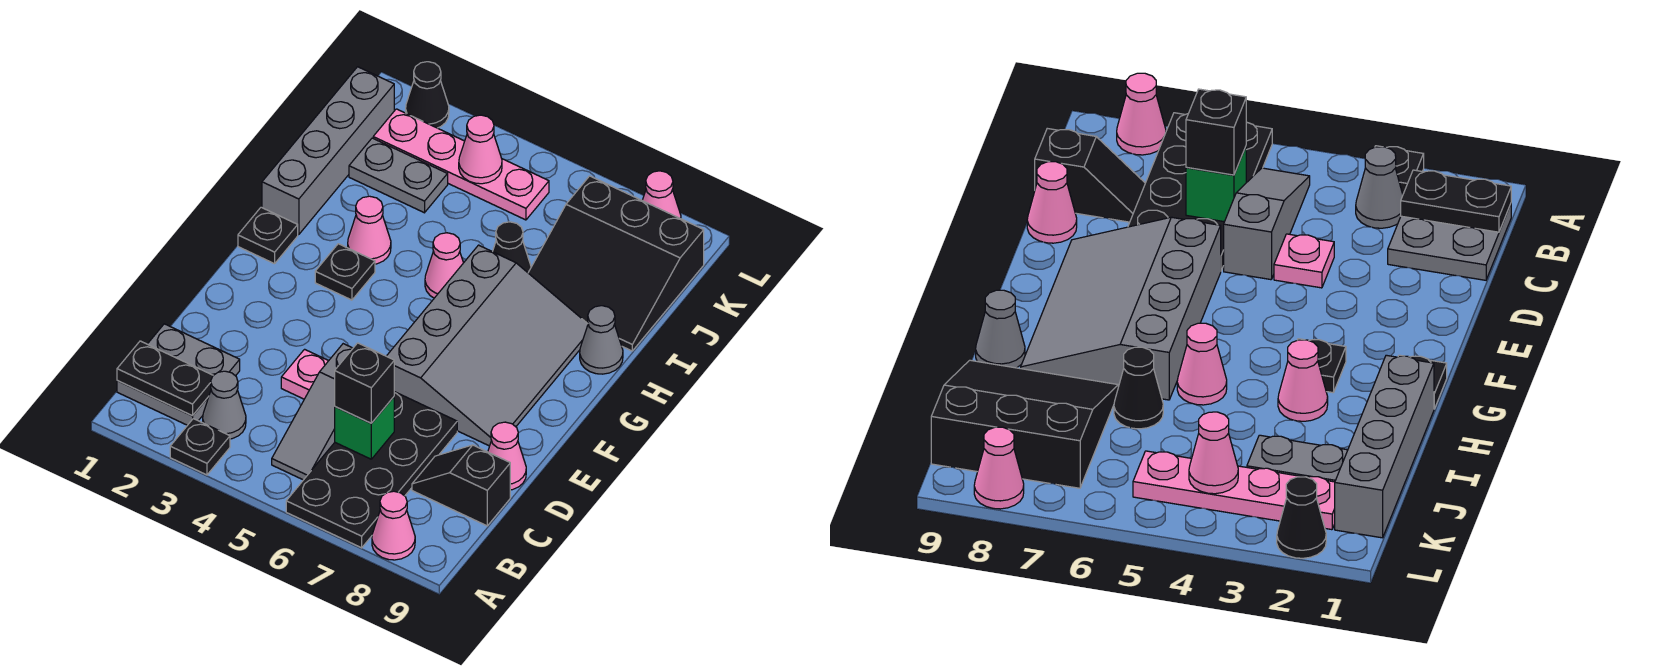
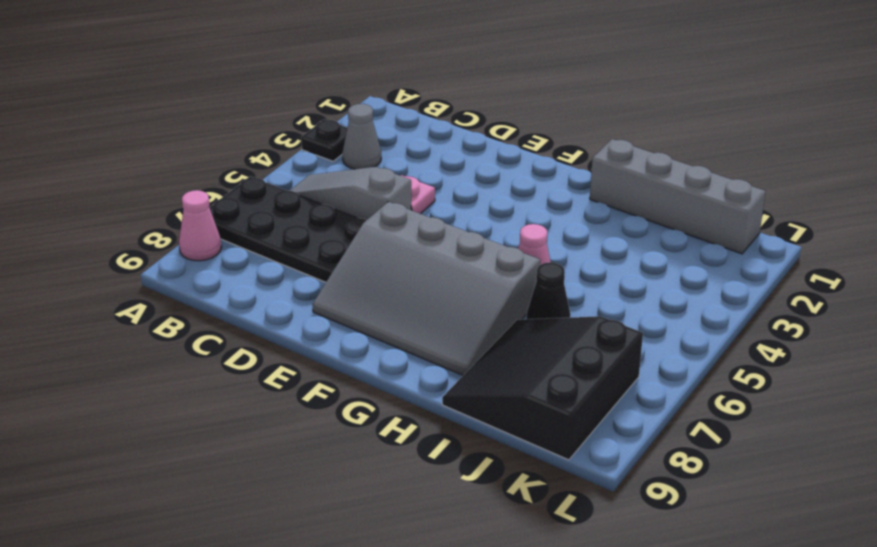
none -> grey plate B1:C2 level 1
none -> black slope C8:C9 level 1 top 9
none -> pink cone D9 level 1

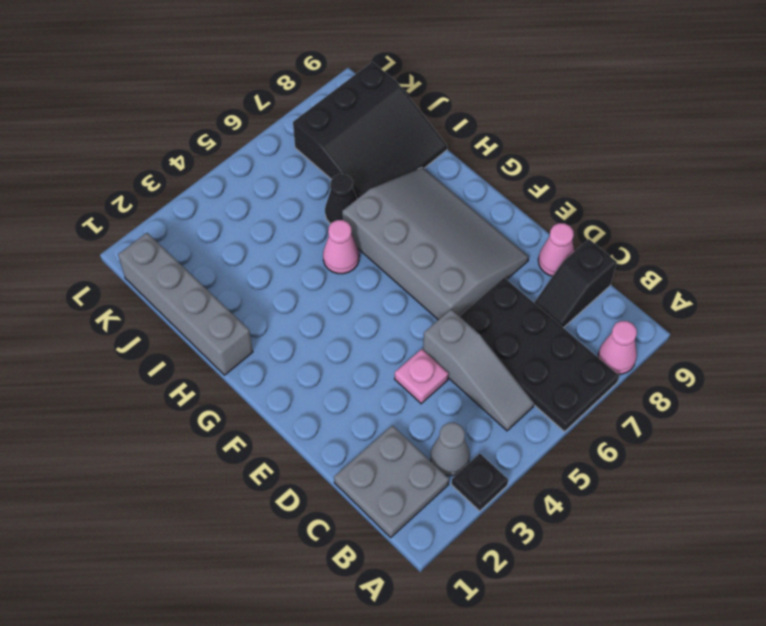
none -> black plate G1 level 1
none -> black plate G3 level 1
none -> pink cone H3 level 1

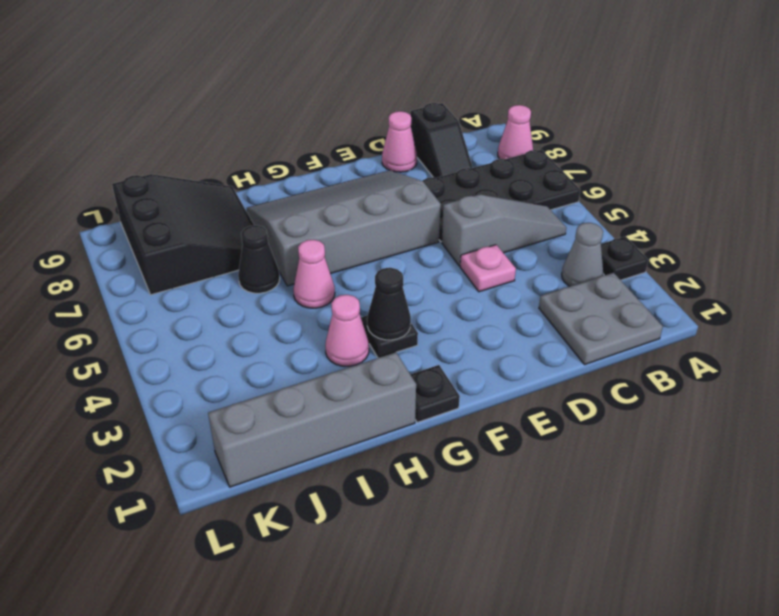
black cone G3 level 2 -> black cone L2 level 1
none -> grey cone H9 level 1
none -> grey plate J2:J3 level 1
none -> pink plate K2:K5 level 1

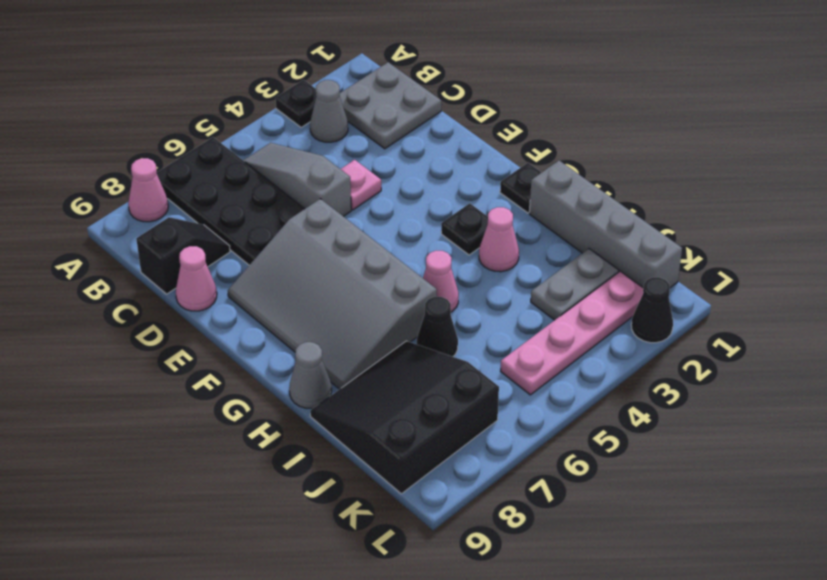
none -> pink cone L8 level 1
none -> black plate B1:B2 level 2
none -> green brick C6 level 2

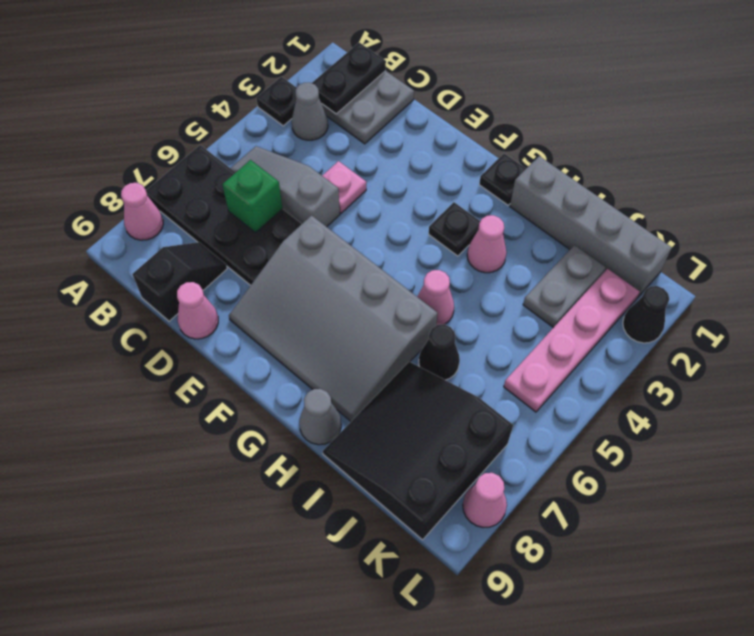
none -> pink cone K4 level 2
none -> black brick C6 level 3

